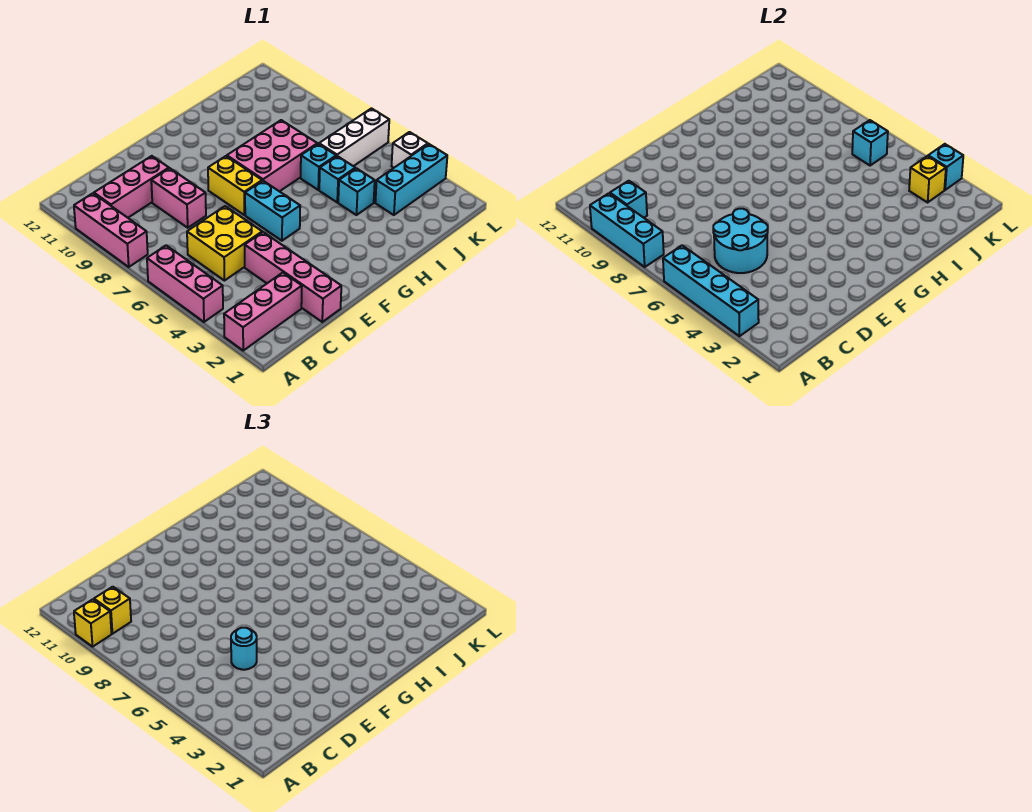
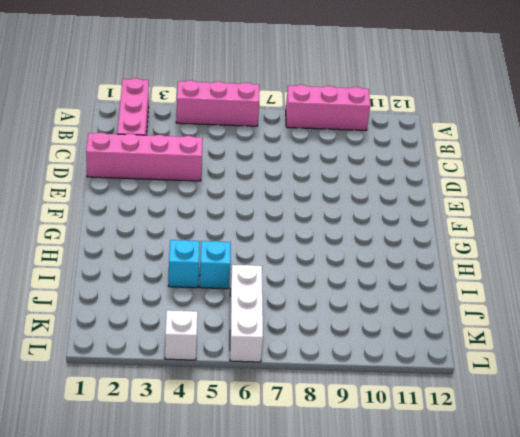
none -> pink brick B10:D10 level 1
none -> yellow brick C5:D6 level 1
none -> pink brick D8:D9 level 1

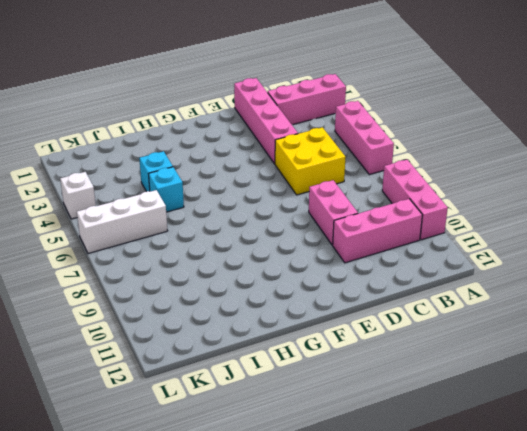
none -> cyan brick F5:F6 level 1
none -> yellow brick F7:F8 level 1
none -> pink brick G7:I8 level 1

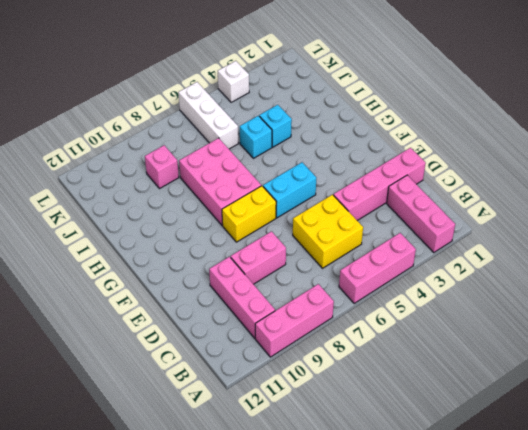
pink brick J9 level 1 -> none
none -> cyan brick I6 level 1
none -> cyan brick J3:L3 level 1
none -> cyan brick A3:A6 level 2

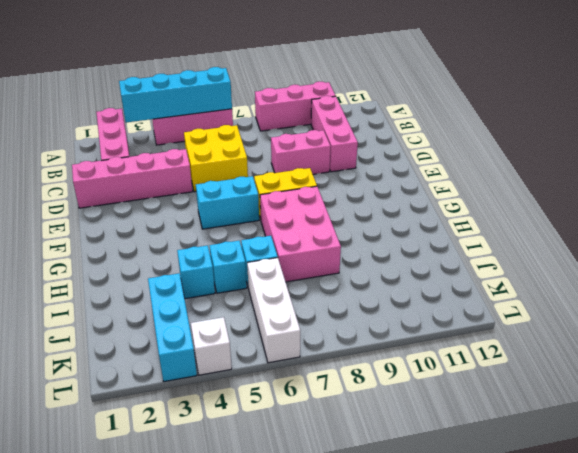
none -> cyan brick A8:A10 level 2
none -> cyan brick B10 level 2
none -> cyan round brick C5:D6 level 2

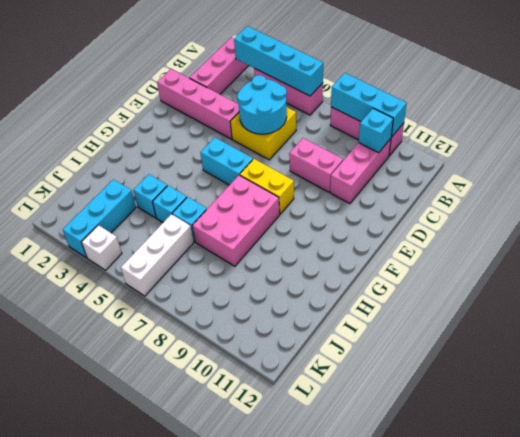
none -> yellow brick K3 level 2
none -> cyan brick K6 level 2
none -> cyan brick L3 level 2

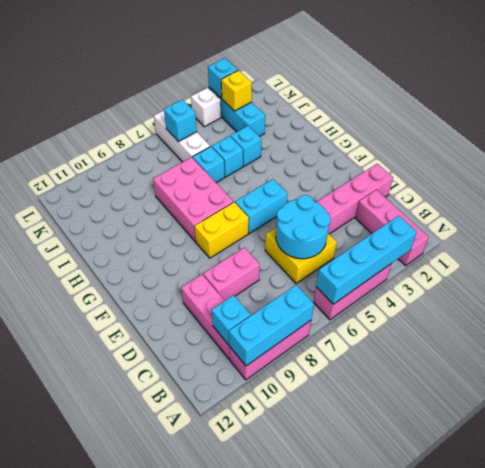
none -> yellow brick A10 level 3
none -> yellow brick B10 level 3
none -> cyan round brick D5 level 3

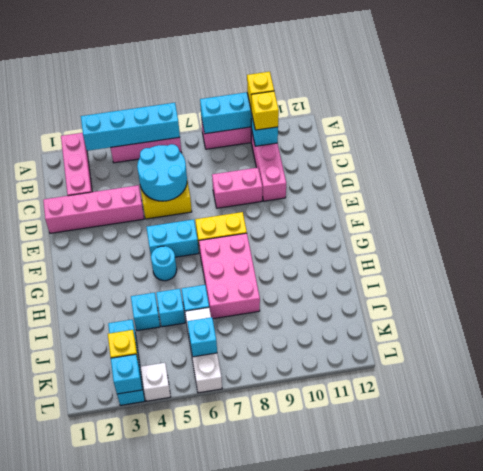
cyan round brick G5 level 1 -> cyan round brick D5 level 3

